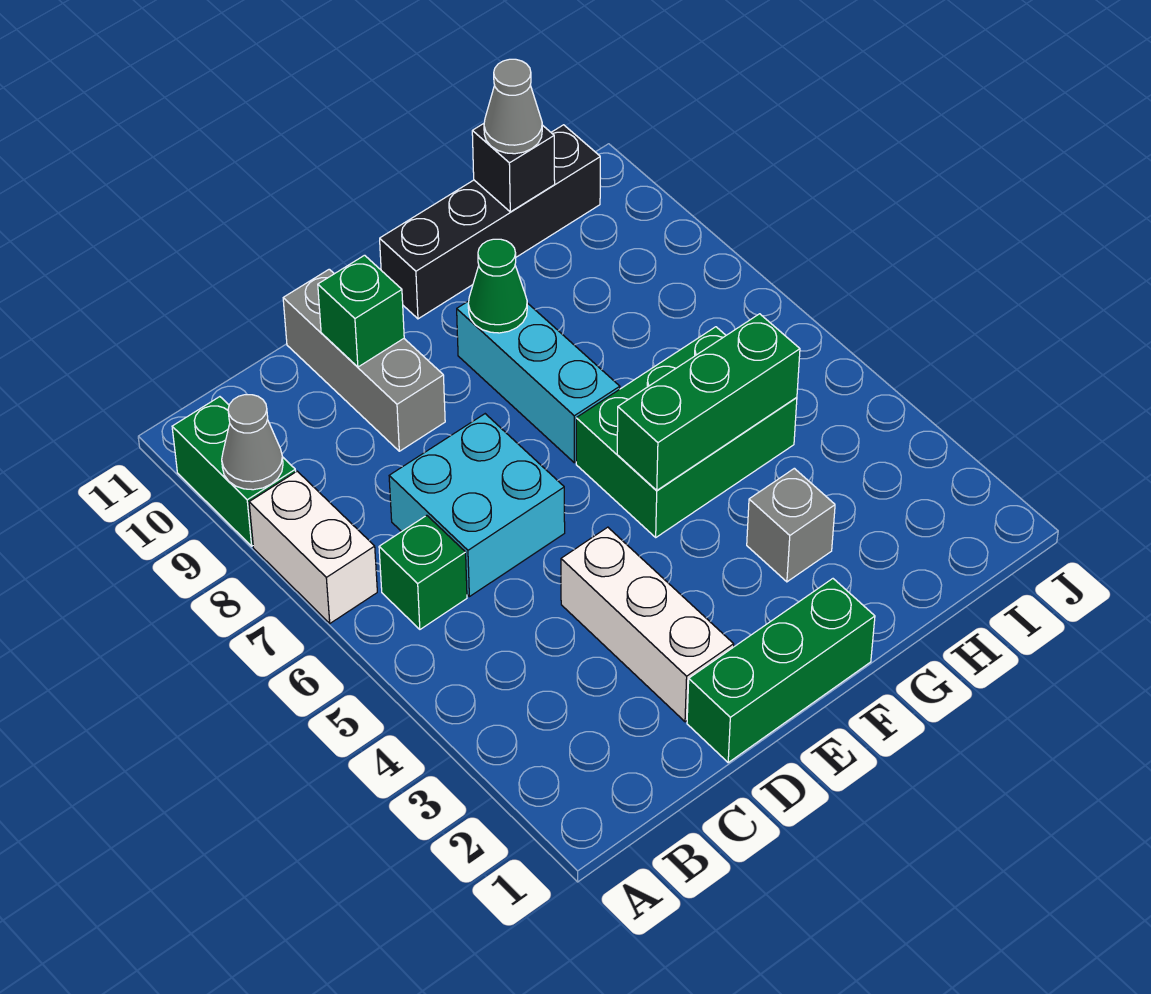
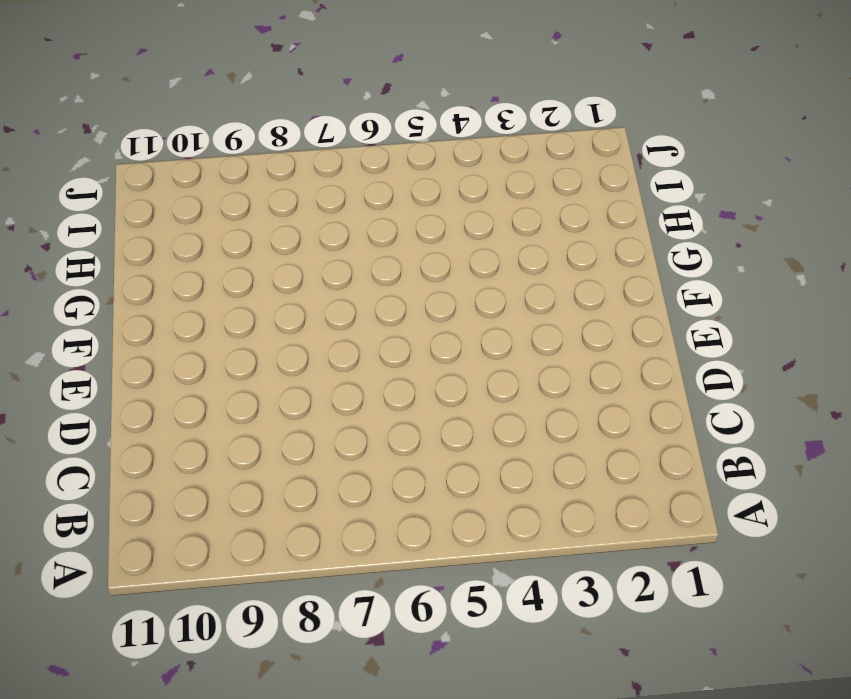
none -> white brick A7:A8 level 1
none -> green brick A9:A10 level 1
none -> green brick B6 level 1

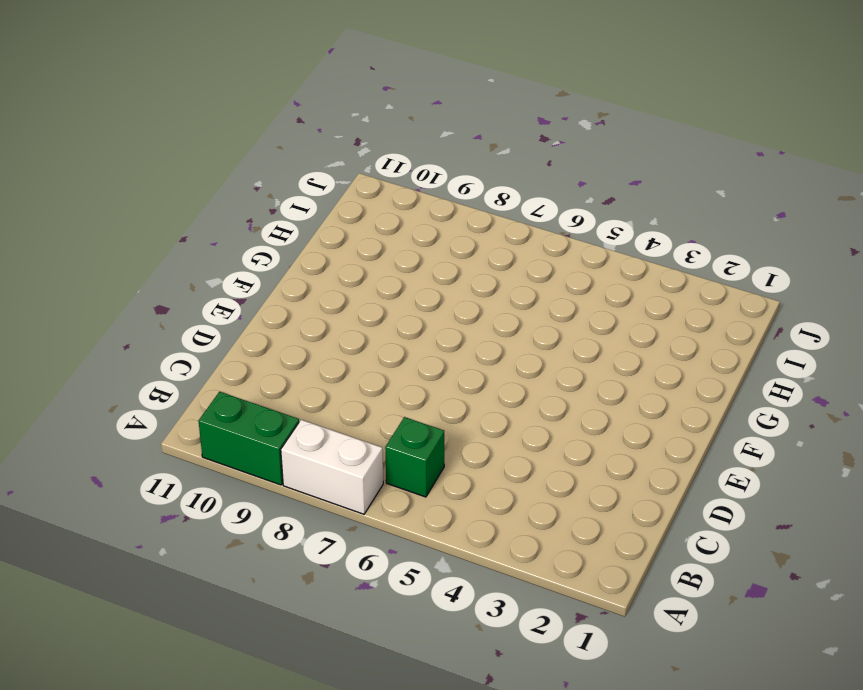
none -> cyan brick C6:D7 level 1
none -> green brick D1:F1 level 1
none -> white brick D2:D4 level 1

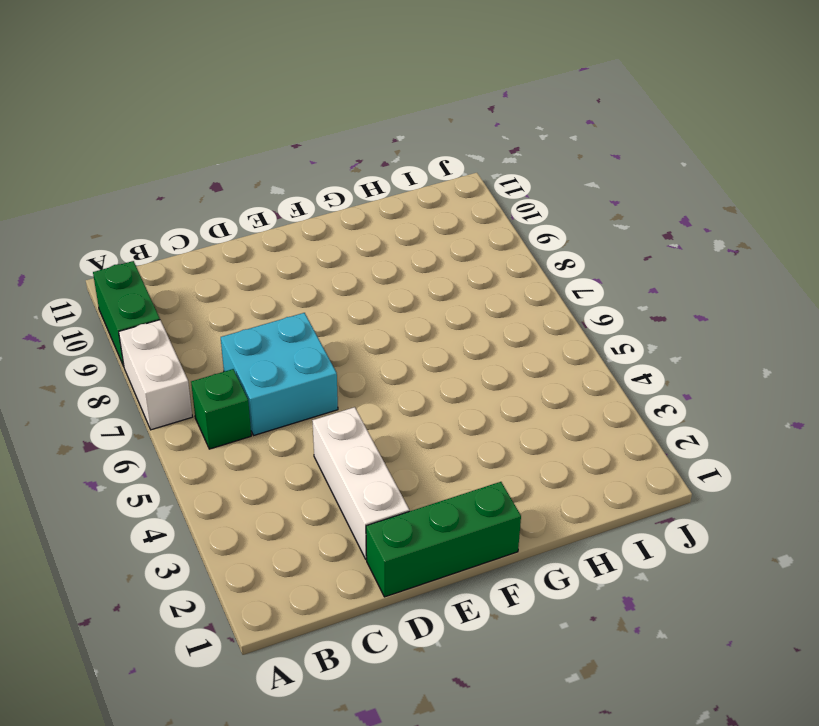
none -> grey brick D9:D11 level 1
none -> green brick F5:H6 level 1
none -> cyan brick F7:F9 level 1

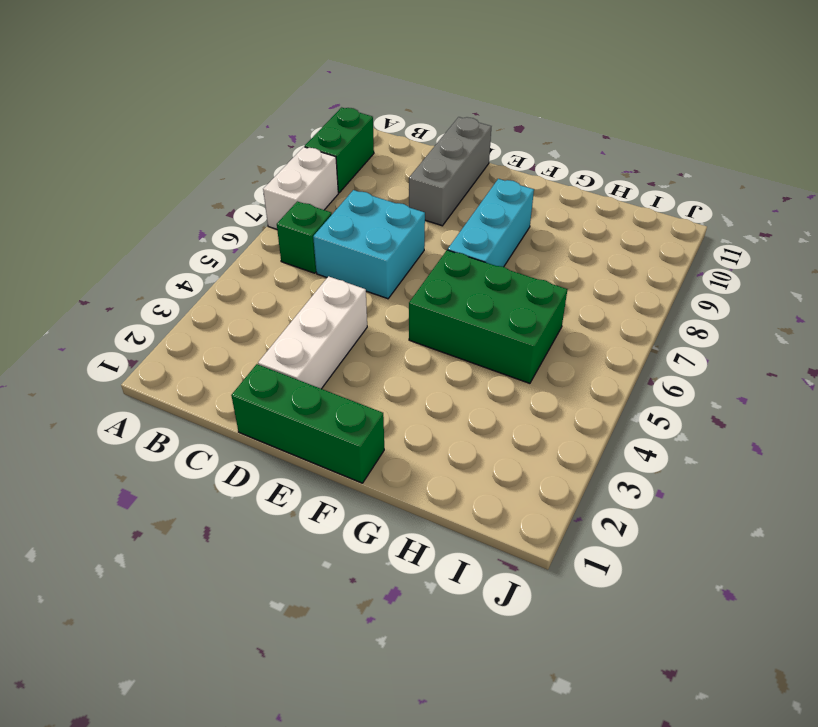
none -> black brick F11:I11 level 1
none -> grey brick G3 level 1
none -> grey cone A9 level 2

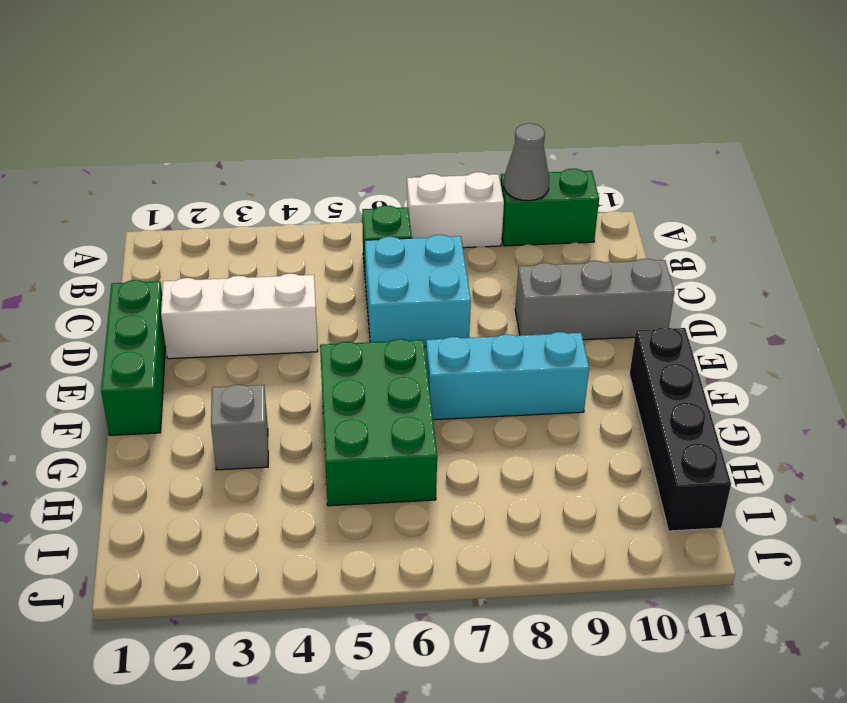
none -> green brick D10 level 2
none -> green brick F5:H5 level 2
none -> green cone F9 level 2

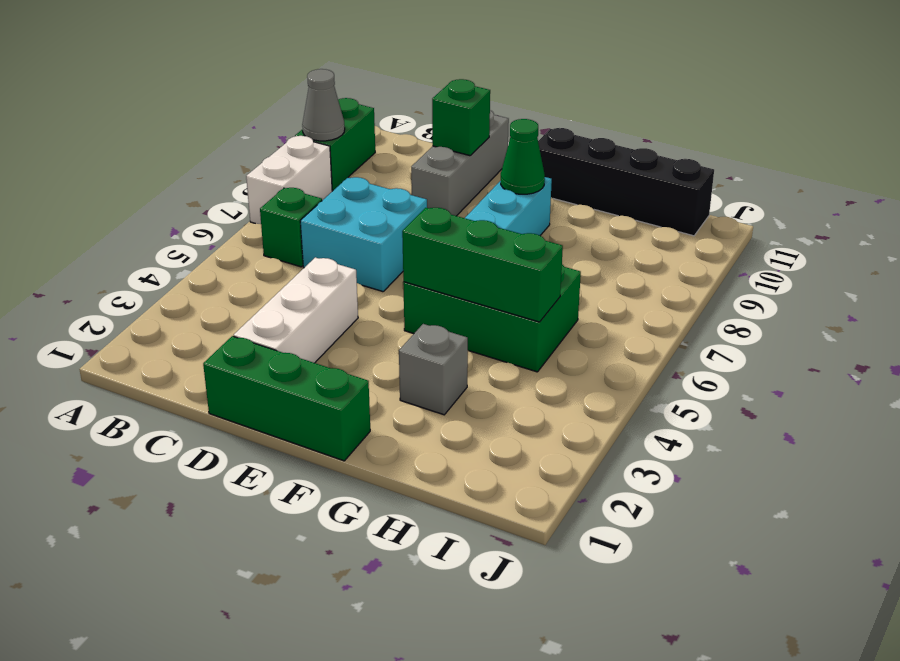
none -> black brick H11 level 2
none -> grey cone H11 level 3

